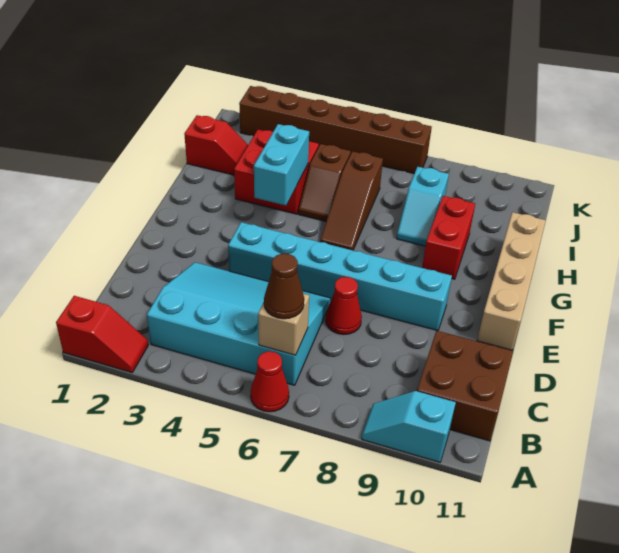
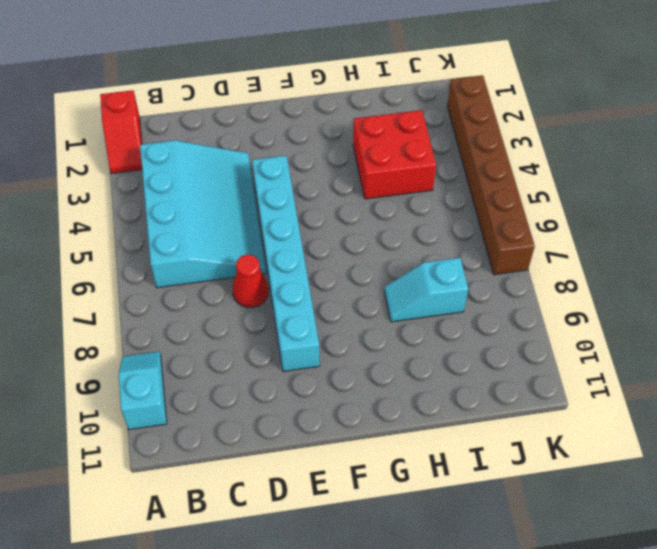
none -> red cone A6 level 1
none -> brown brick B10:C11 level 1
none -> tan brick E11:H11 level 1

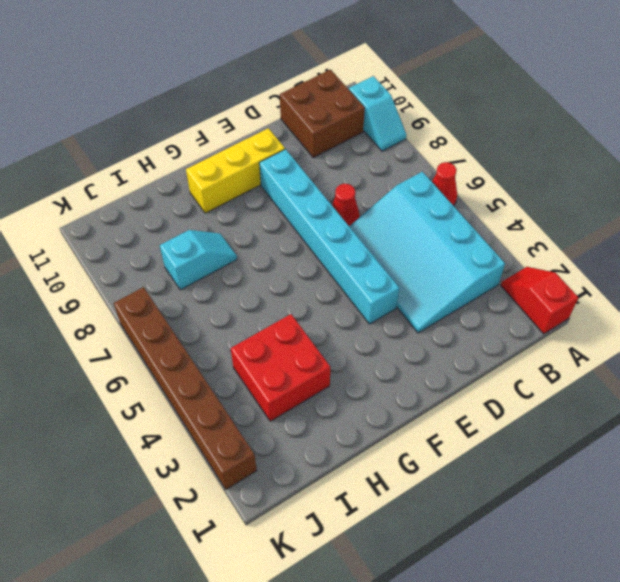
yellow brick E10:G10 level 1 -> none
none -> tan brick E11:H11 level 1
none -> brown slope G6:I6 level 1 top I
none -> red brick G9:H9 level 1

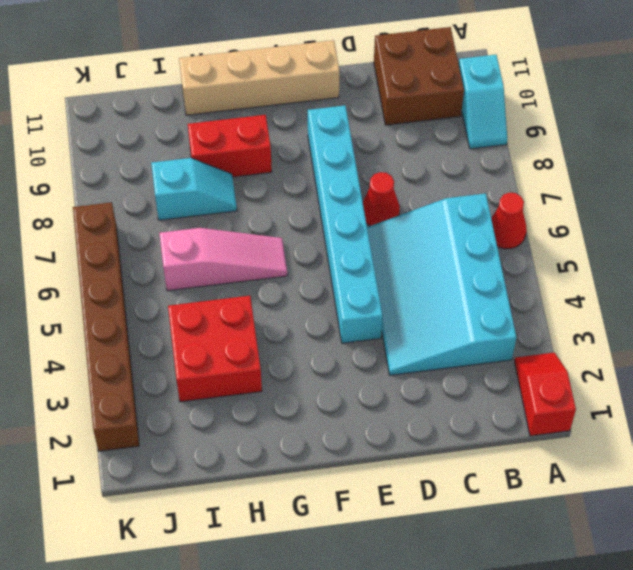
pink slope G6:I6 level 1 top I -> brown slope G6:I6 level 1 top I
none -> brown slope H5:I5 level 1 top I
none -> red slope I1:I2 level 1 top 1
none -> tan brick B6 level 2

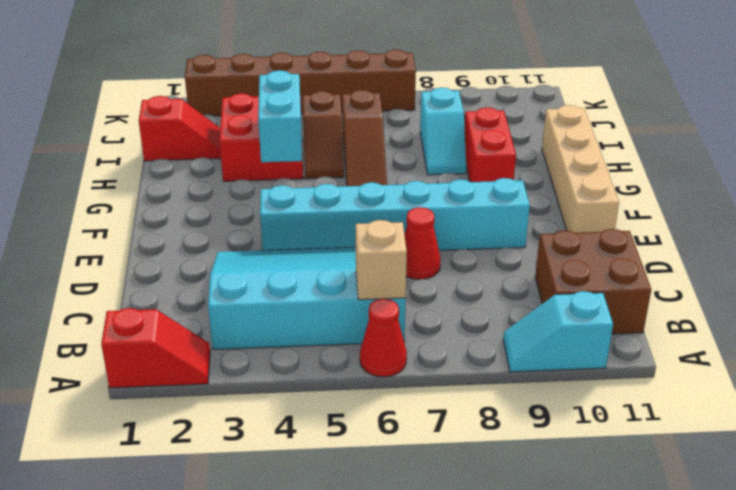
none -> brown cone B6 level 3

